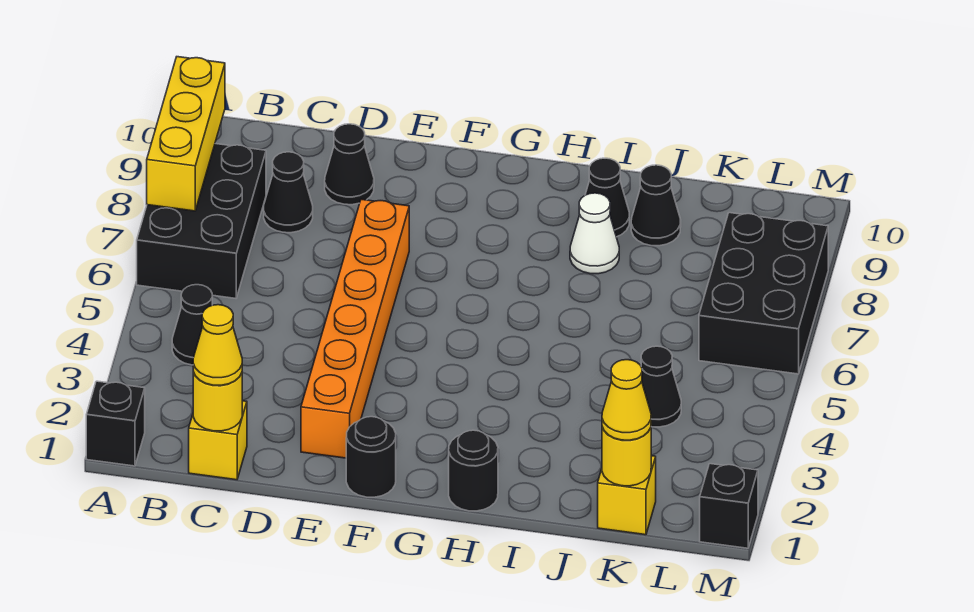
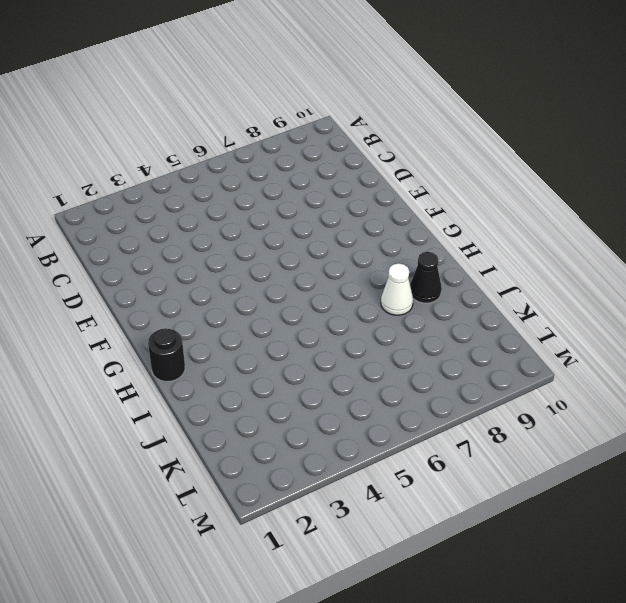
none -> black brick A1 level 1
none -> black brick A6:B8 level 1
none -> black cone B4 level 1

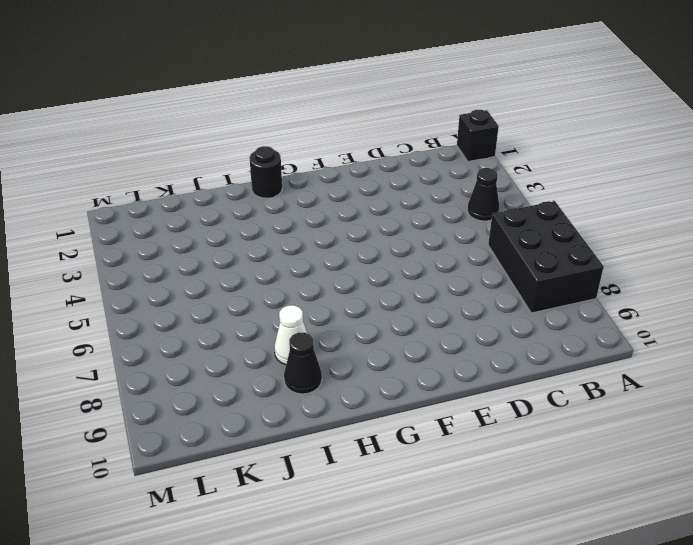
none -> yellow brick C1 level 1
none -> black cone C8 level 1
none -> black cone D9 level 1

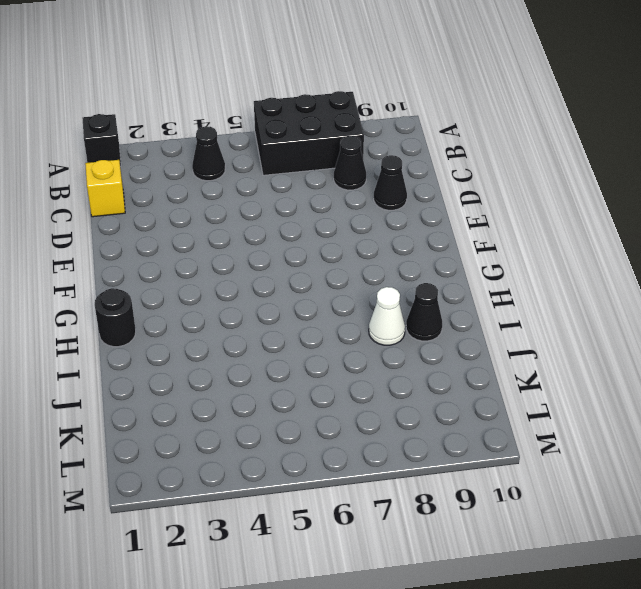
none -> orange brick E2:E7 level 1
none -> black round brick F1 level 1
none -> black cone J9 level 1

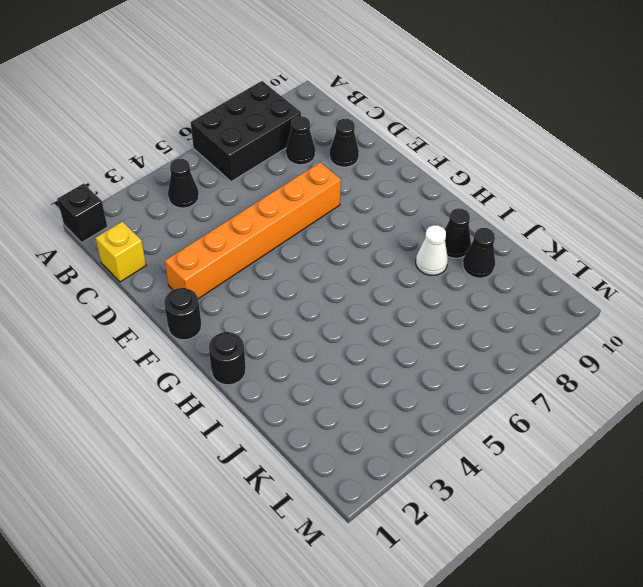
none -> yellow brick K1 level 1
none -> black cone K4 level 1
none -> black brick L6:M8 level 1

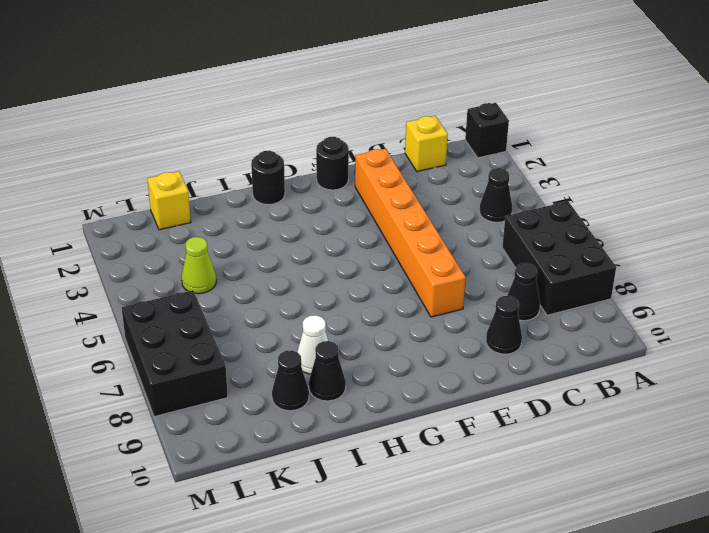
lime cone K4 level 1 -> black cone K4 level 1
none -> black brick M1 level 1
none -> yellow brick A7:A9 level 2
none -> yellow round brick C1 level 2

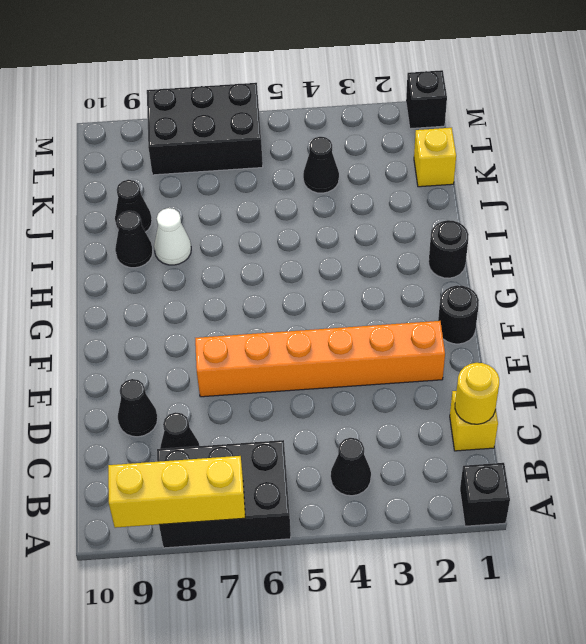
none -> yellow round brick K1 level 2
none -> yellow cone C1 level 3
none -> yellow cone K1 level 3

